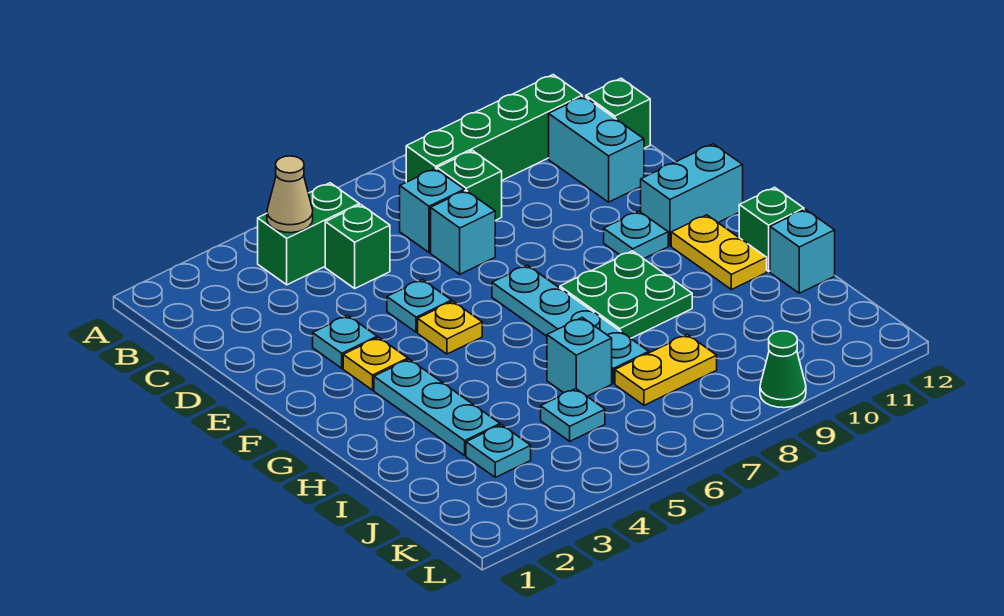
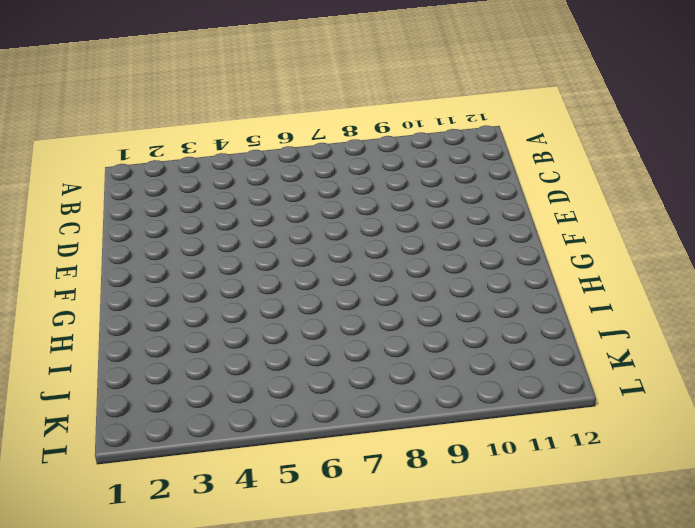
none -> green brick B4:B5 level 1
none -> green brick B8:B11 level 1
none -> green brick C5 level 1

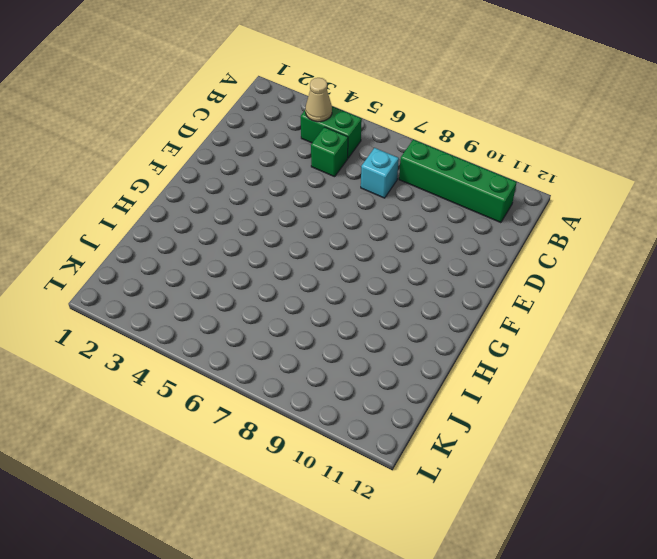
none -> green brick C8 level 1
none -> cyan brick C11:D11 level 1
none -> green brick C12 level 1

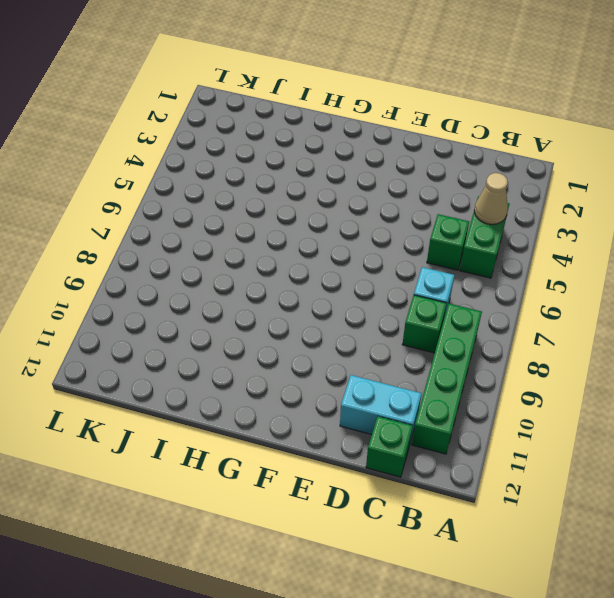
none -> cyan brick D7 level 1
none -> cyan plate E3 level 1
none -> cyan plate E5 level 1

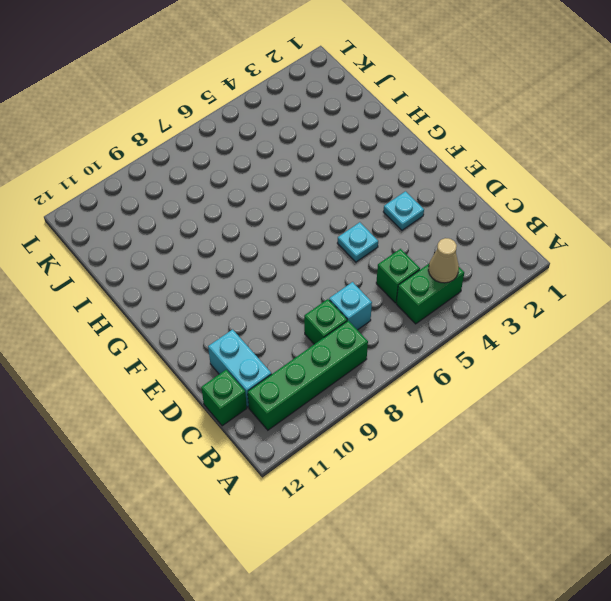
none -> cyan brick D7 level 1
none -> yellow plate F3 level 1
none -> yellow plate F5 level 1

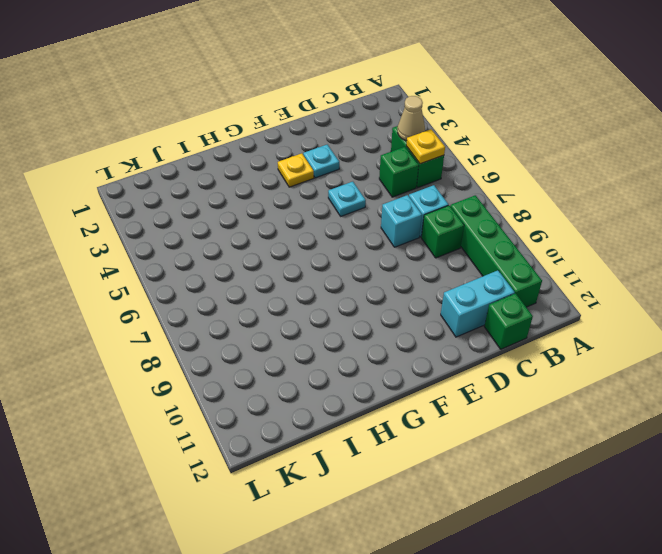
yellow plate B5 level 2 -> yellow plate F5 level 1
none -> cyan plate F7:I7 level 1
none -> cyan plate F10 level 1
none -> cyan brick F11:F12 level 1

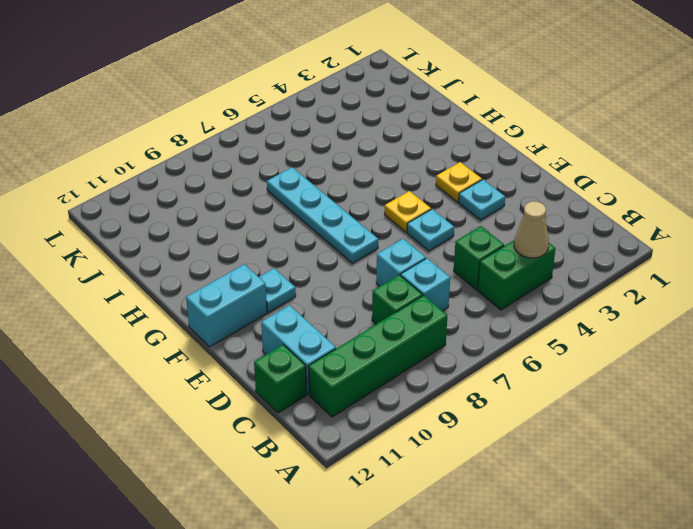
none -> cyan plate G3:I3 level 1
none -> green plate G8:H9 level 1
none -> yellow plate G11:H11 level 1

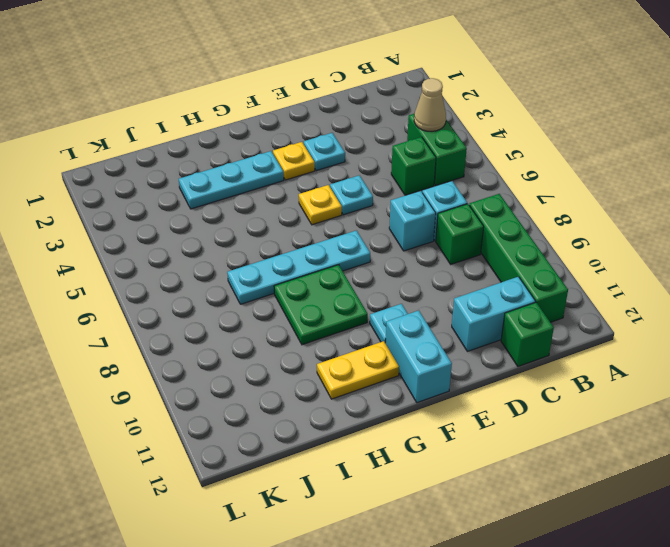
none -> green brick H12 level 1
none -> cyan brick I6 level 1
none -> cyan brick I12 level 1

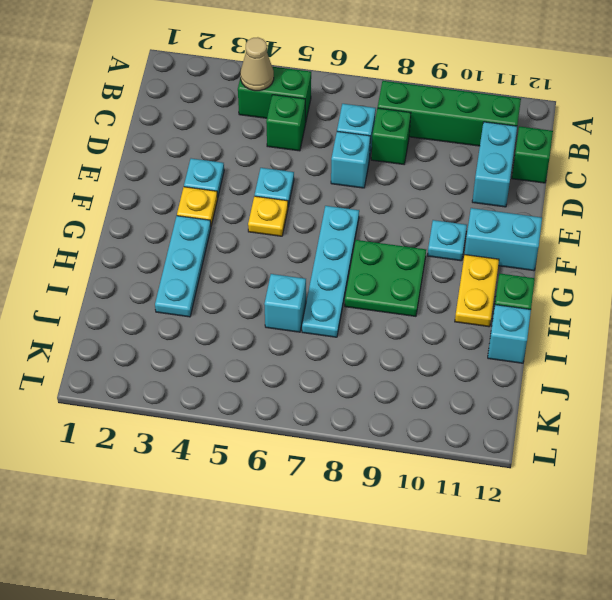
none -> cyan plate J3 level 1
none -> cyan plate J5 level 1
none -> yellow plate J7:J8 level 1

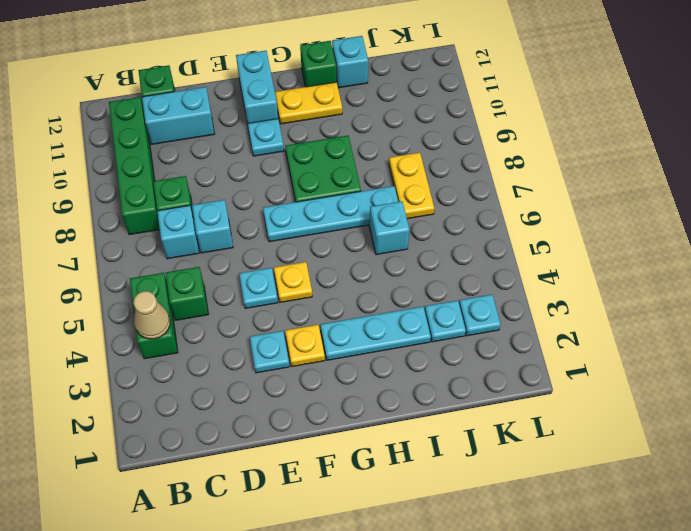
cyan plate K3 level 1 -> cyan plate J5 level 1
none -> green cone L9 level 1

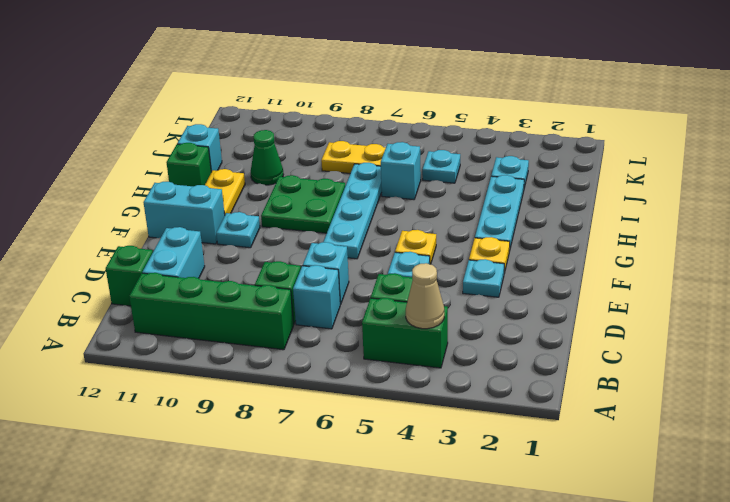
green cone I10 level 1 -> green cone L9 level 1

